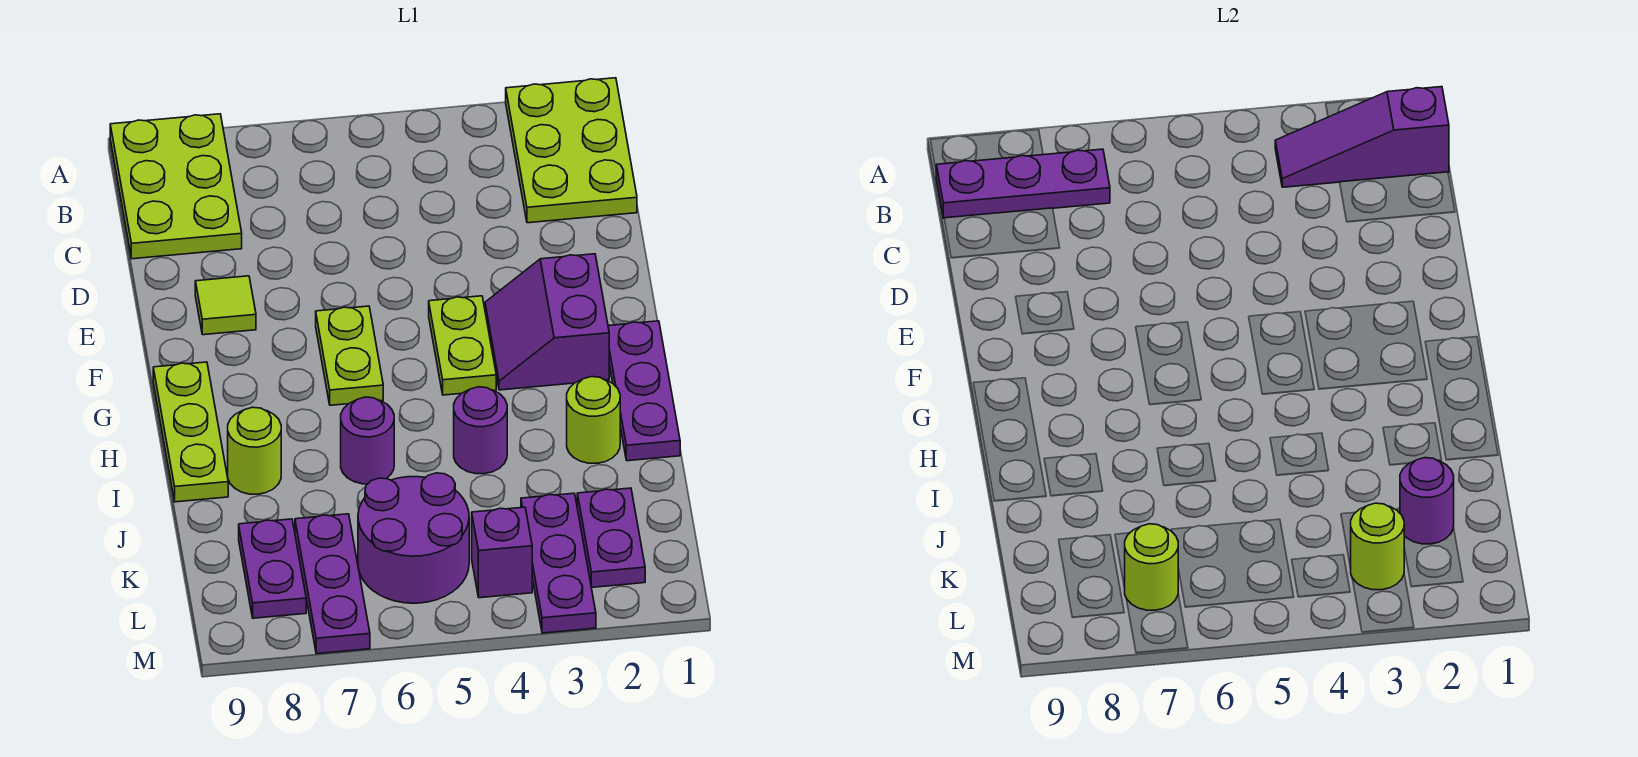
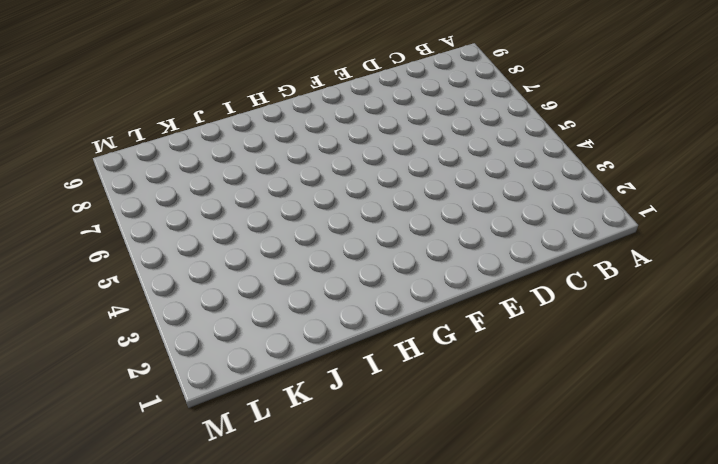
none -> lime plate A1:C2 level 1
none -> lime plate A8:C9 level 1
none -> lime tile E8 level 1

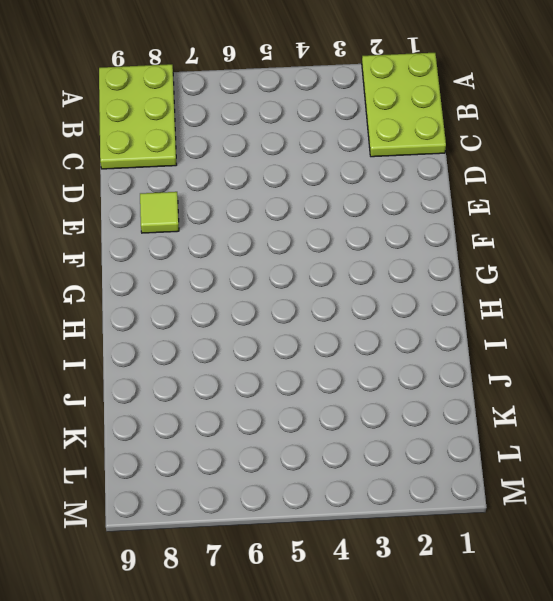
none -> purple slope F2:G3 level 1 top 2
none -> lime plate F4:G4 level 1
none -> lime plate F6:G6 level 1

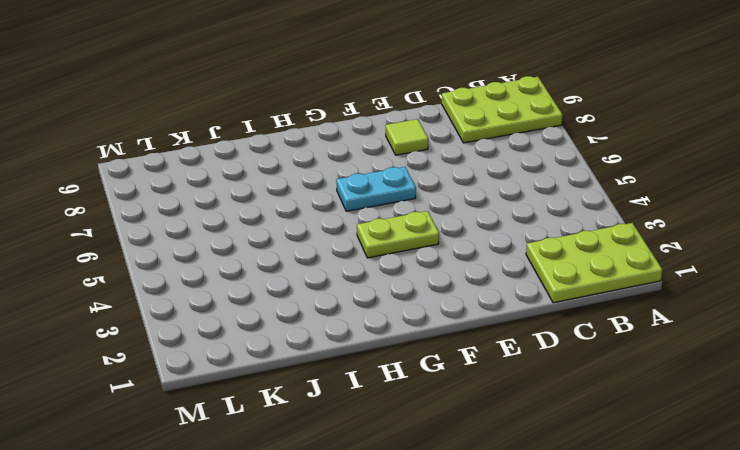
cyan plate F6:G6 level 1 -> lime plate F6:G6 level 1
none -> purple slope F2:G3 level 1 top 2
none -> purple plate G1:I1 level 1
none -> lime plate G9:I9 level 1

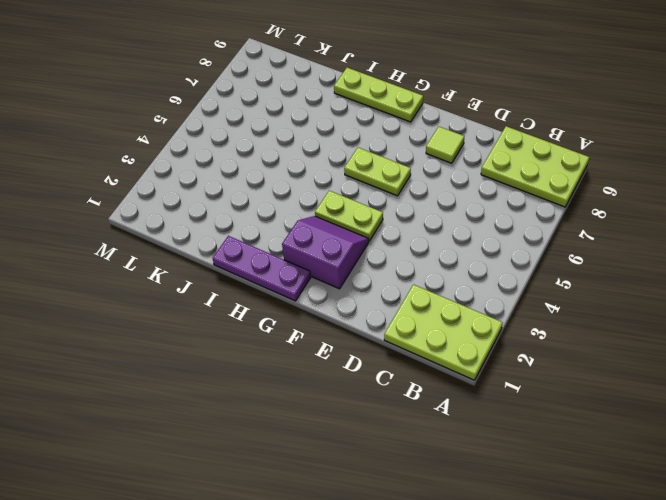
none -> lime round brick I2 level 1
none -> purple round brick I4 level 1
none -> purple round brick I6 level 1

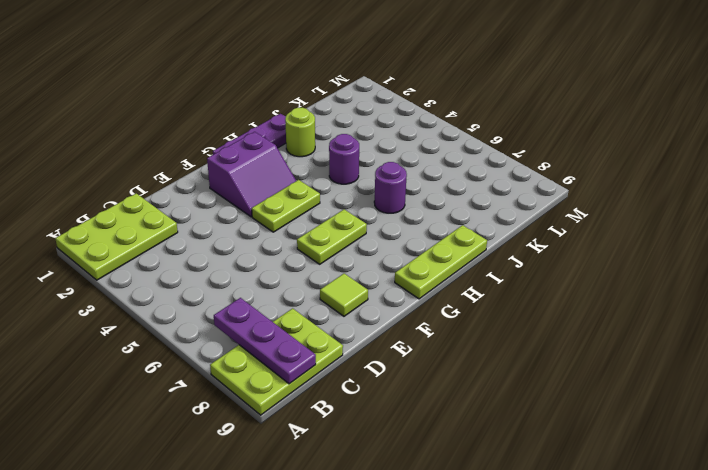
none -> lime round brick I8 level 1
none -> purple plate K2:L2 level 1
none -> purple plate K3:M3 level 1

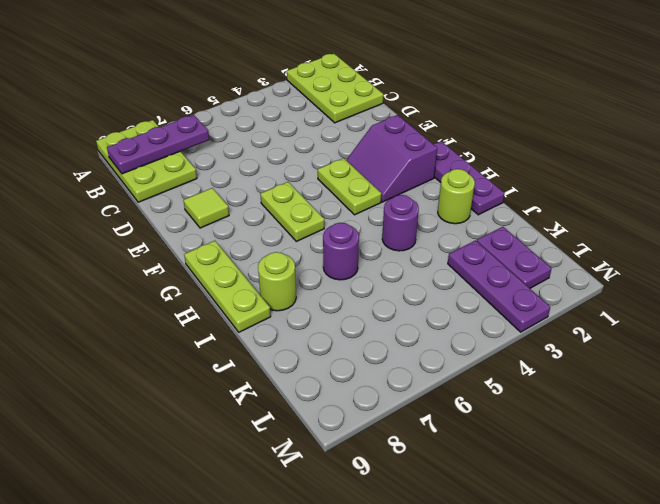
none -> purple round brick K5:L6 level 1
none -> purple plate K7:M7 level 1
none -> purple plate K8:L8 level 1

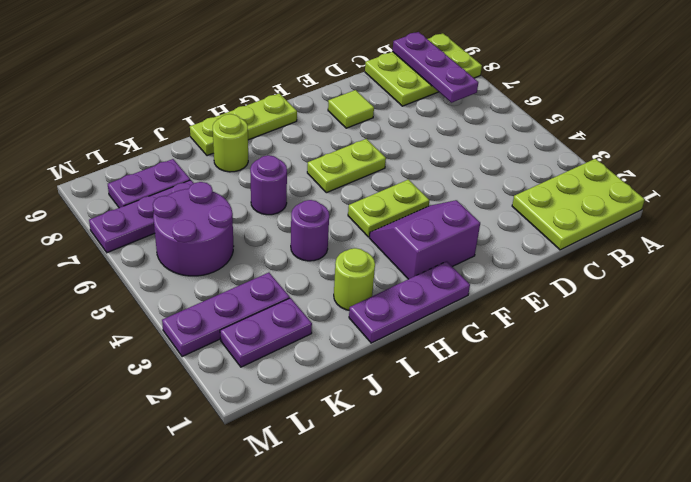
none -> purple brick L4 level 1
none -> purple slope B1:B3 level 2 top 1
none -> purple round brick K2 level 2

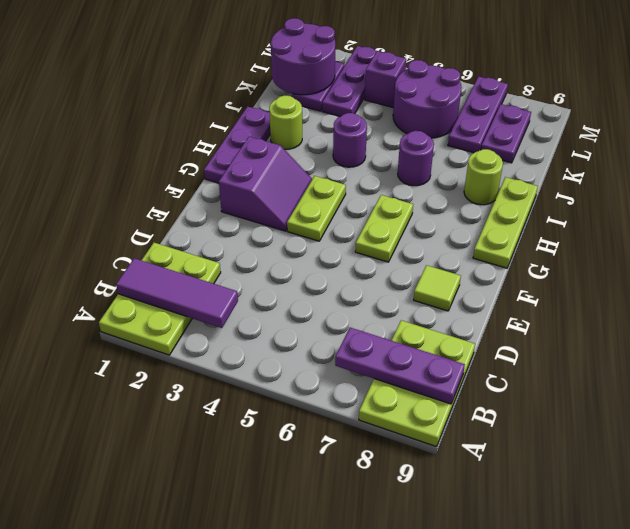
purple tile B1:B3 level 2 -> purple slope B1:B3 level 2 top 1
purple round brick K1:L2 level 2 -> purple round brick K2 level 2
none -> lime round brick L3 level 2
none -> lime round brick L7 level 2

